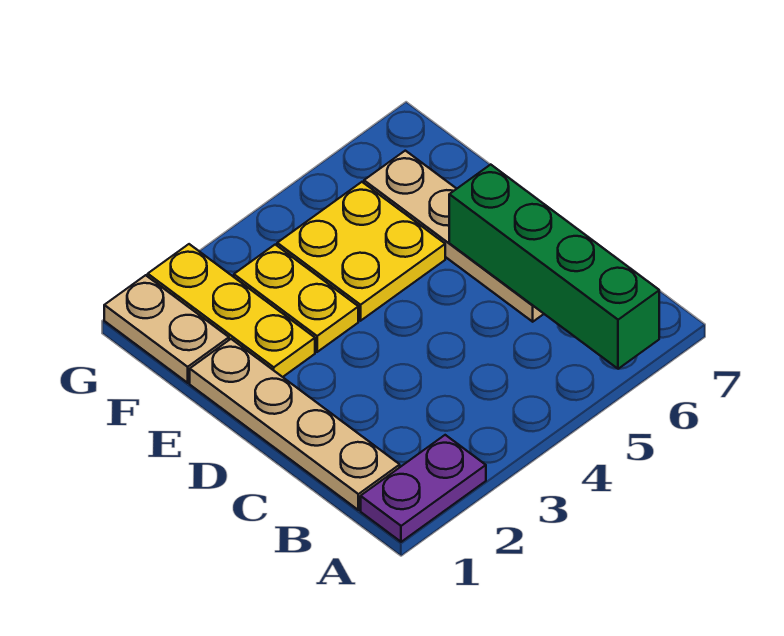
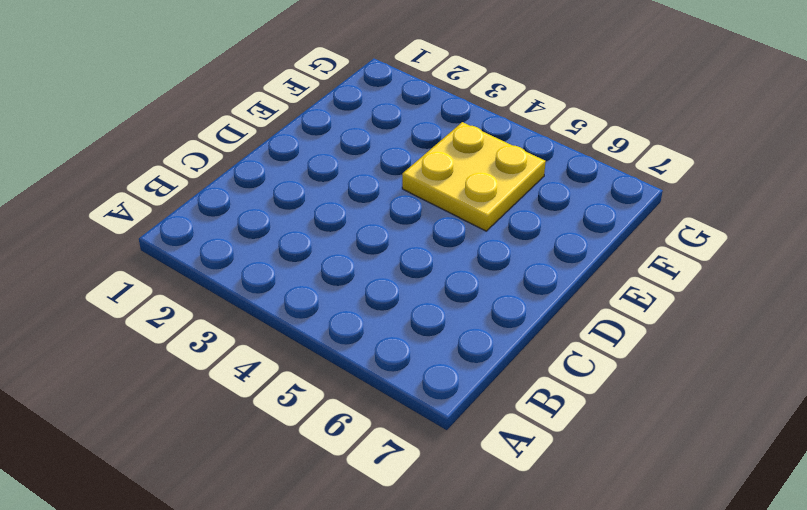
none -> purple plate A1:A2 level 1
none -> tan plate B1:E1 level 1

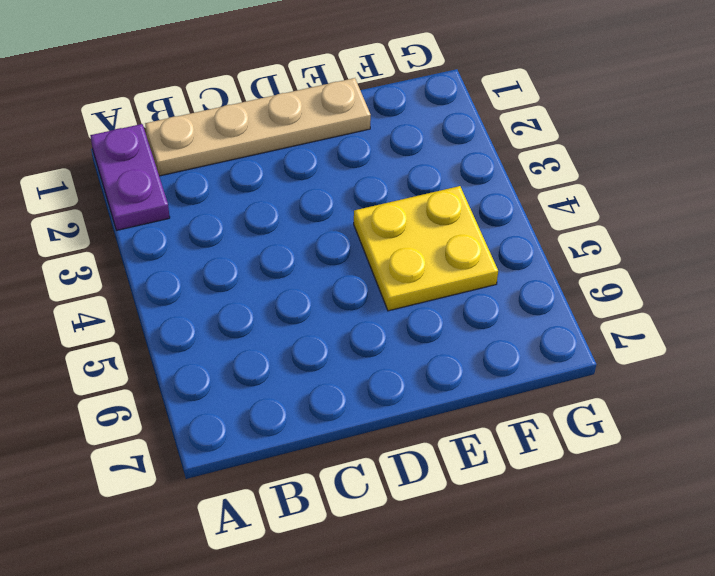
none -> tan plate C6:F6 level 1
none -> yellow plate E2:G2 level 1

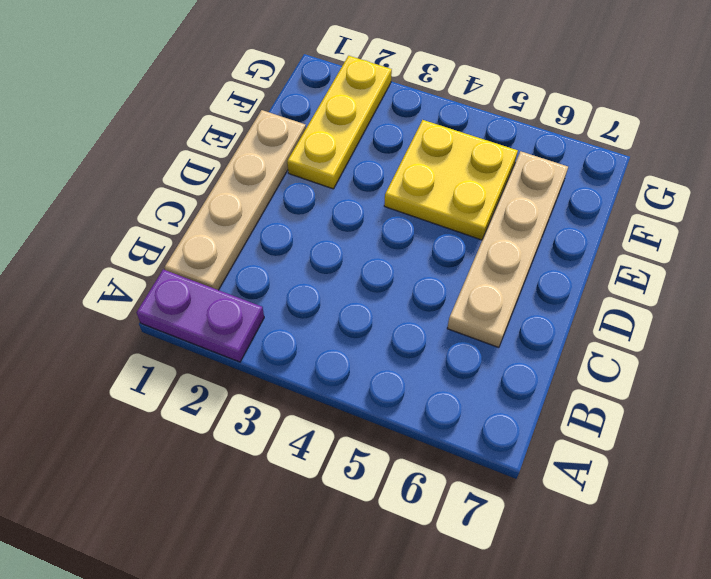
none -> yellow plate E3:F3 level 1
none -> tan plate F1:G1 level 1

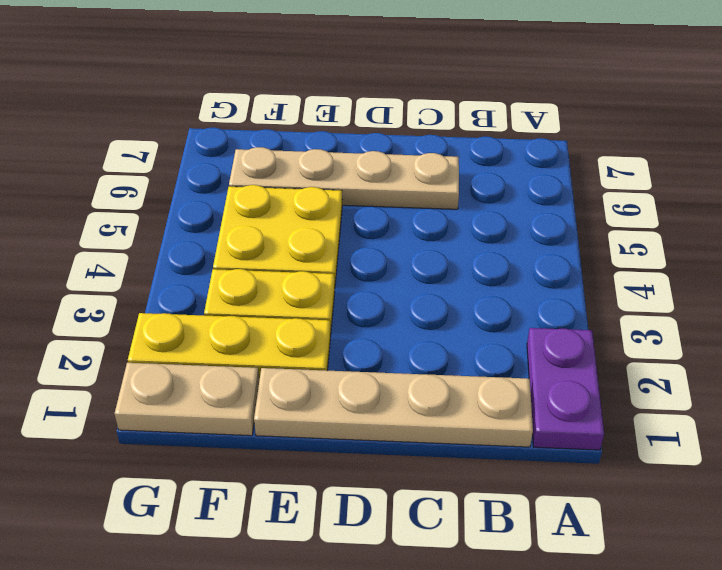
none -> green brick A6:D6 level 2

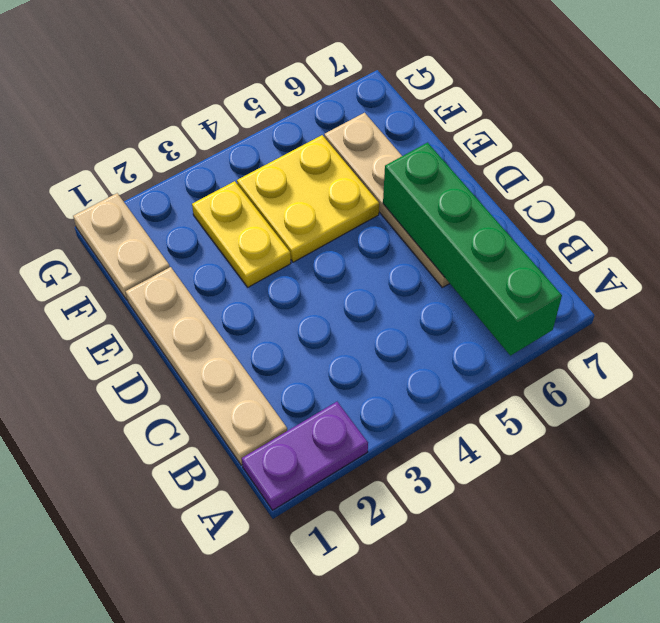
none -> yellow plate E2:G2 level 1

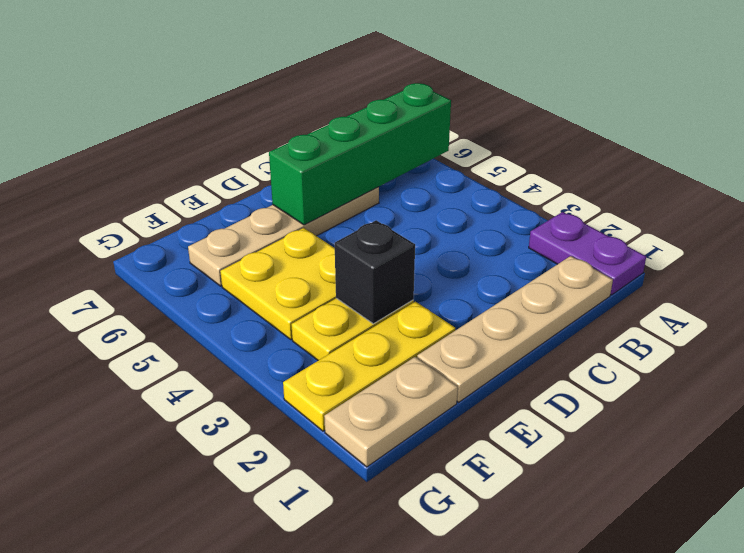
black brick E3 level 2 -> none

